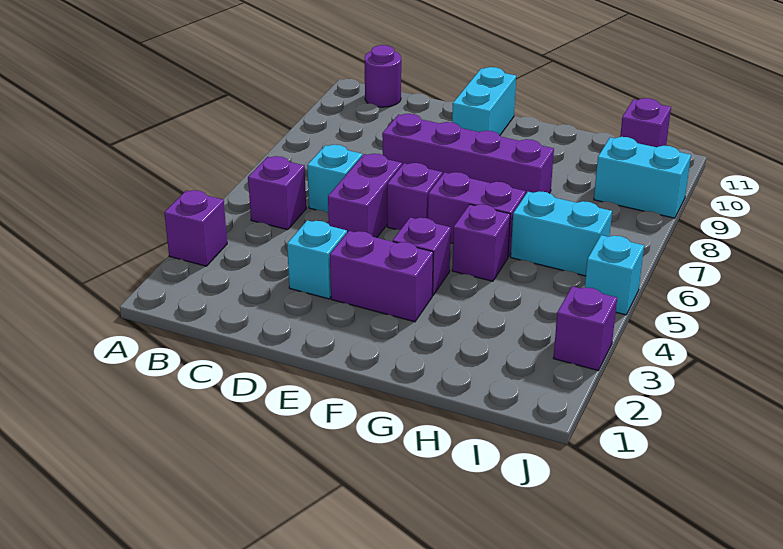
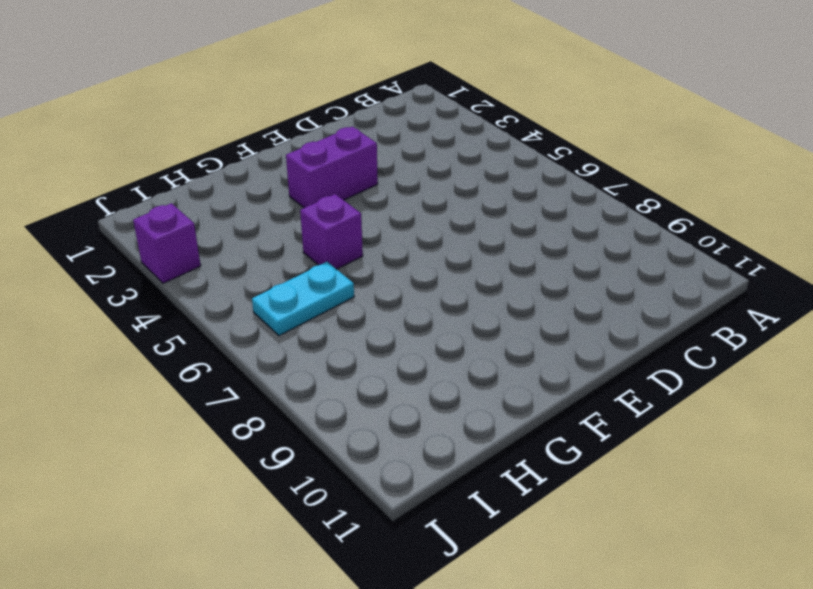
cyan plate H6:I6 level 1 -> cyan brick H6:I6 level 1
none -> purple brick A3 level 1
none -> purple brick B5 level 1
none -> purple round brick B11 level 1

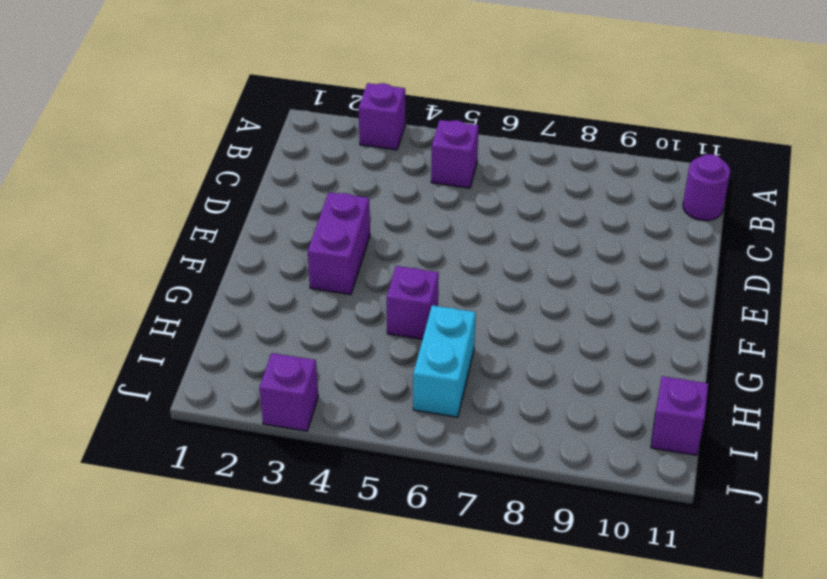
none -> cyan brick C6 level 1
none -> cyan brick D3 level 1
none -> purple brick D5:D6 level 1

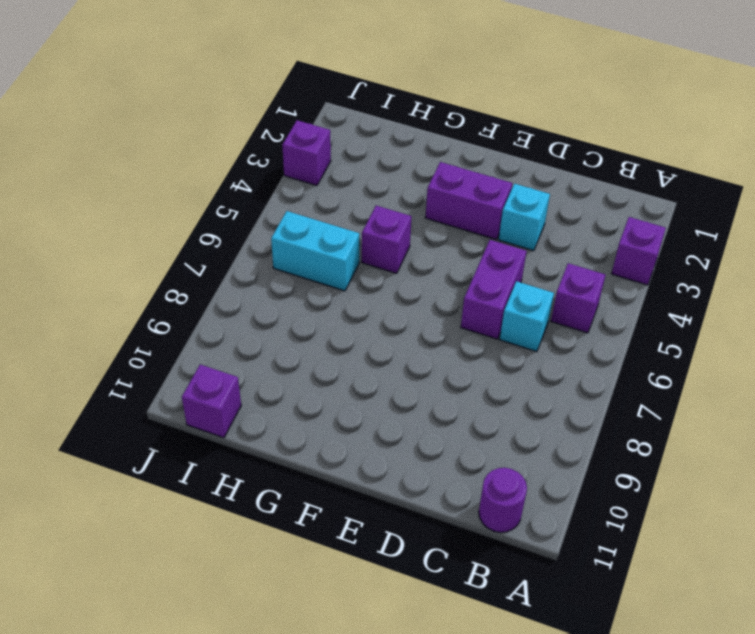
none -> purple brick D8:G8 level 1
none -> purple brick E6 level 1
none -> cyan brick E10:E11 level 1

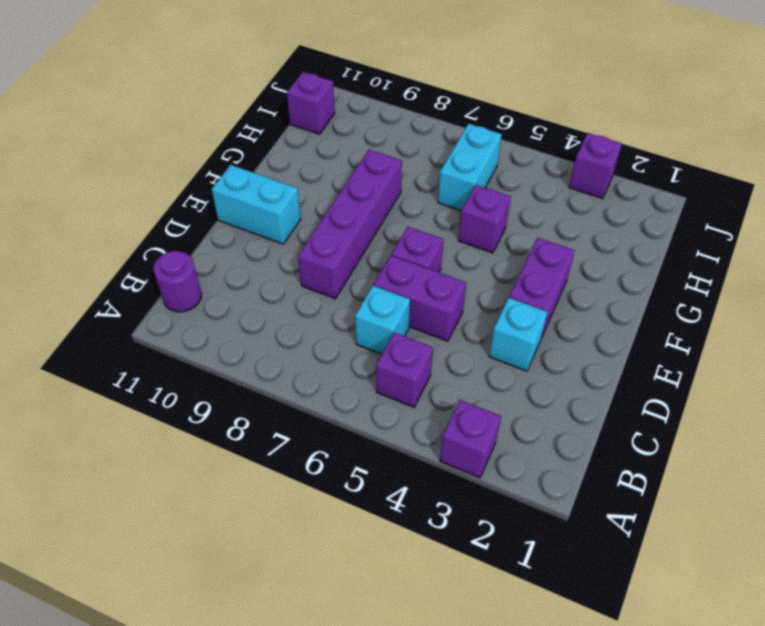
none -> purple brick F4 level 1
none -> purple brick F6:G6 level 1
none -> cyan brick I9:J9 level 1

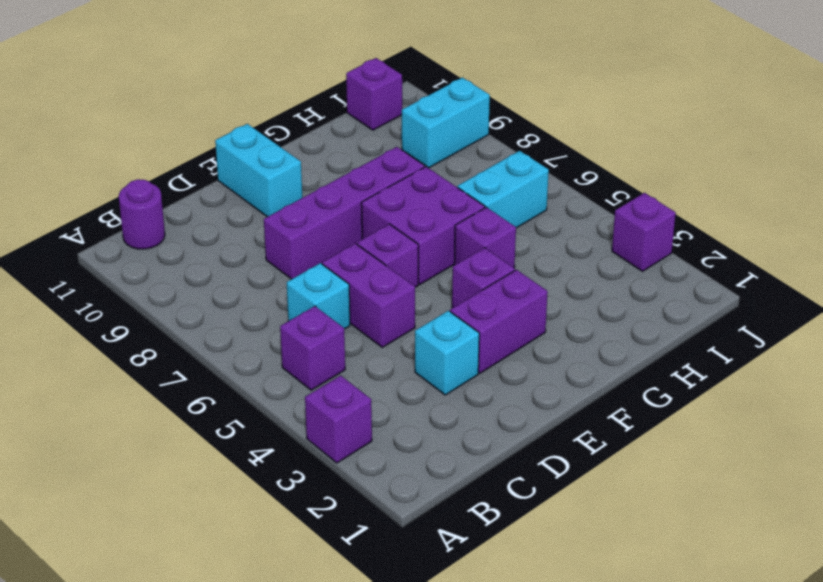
purple brick F6:G7 level 1 -> purple brick F6:G6 level 1
none -> cyan brick J5 level 1

